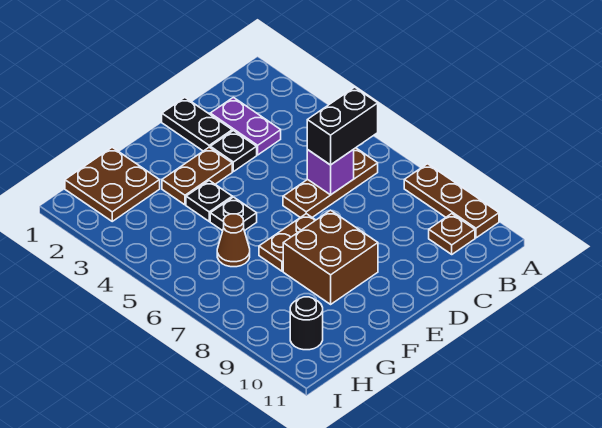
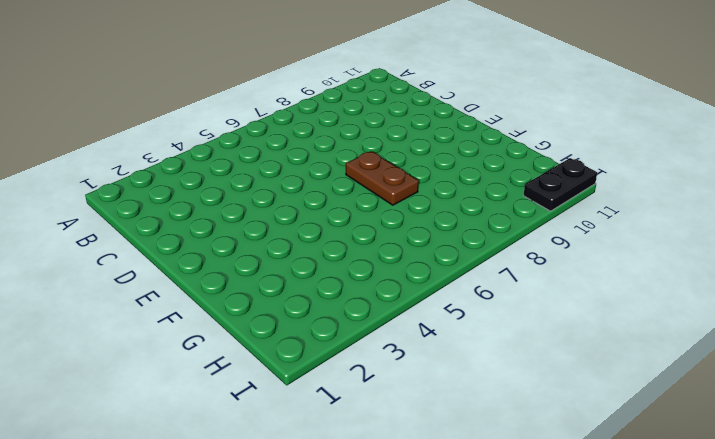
black plate I10:I11 level 1 -> black plate D1:D2 level 1
none -> brown plate A8:A10 level 1
none -> brown plate B6:D6 level 1
none -> brown plate B10 level 1

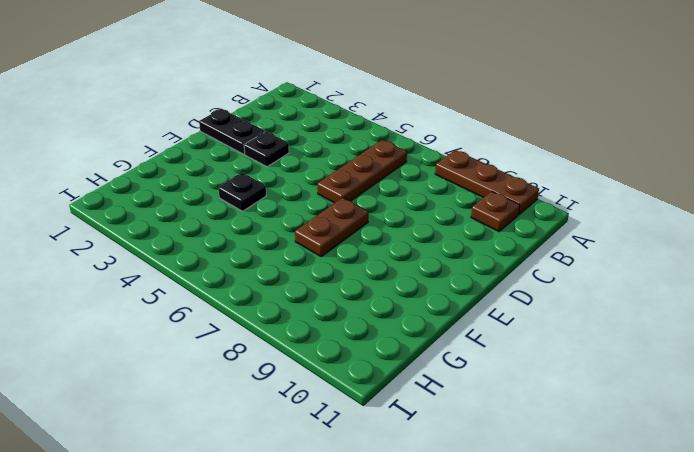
none -> purple plate C2:C3 level 1
none -> brown plate E3:F3 level 1
none -> brown brick E8:F9 level 1

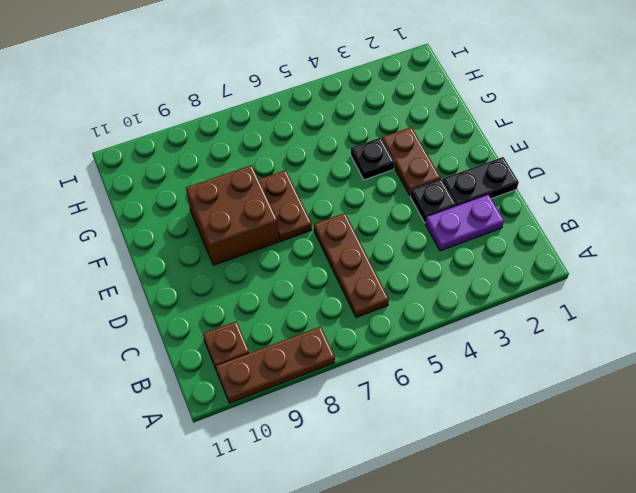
none -> black plate F5 level 1
none -> brown plate G1:H2 level 1
none -> brown cone G6 level 1

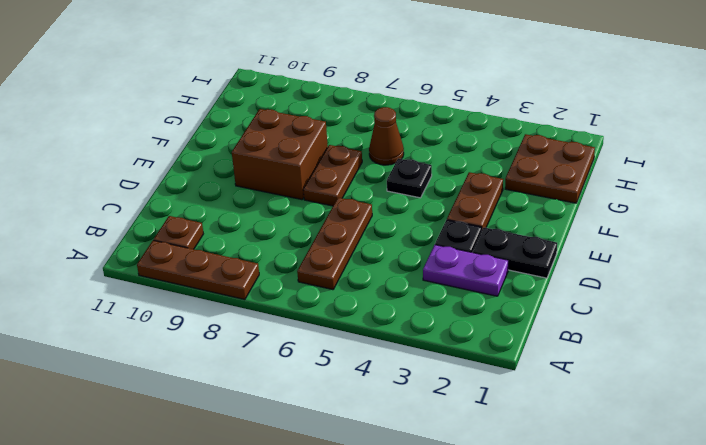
none -> black plate F4 level 1
none -> black round brick H10 level 1
none -> purple brick C6 level 2

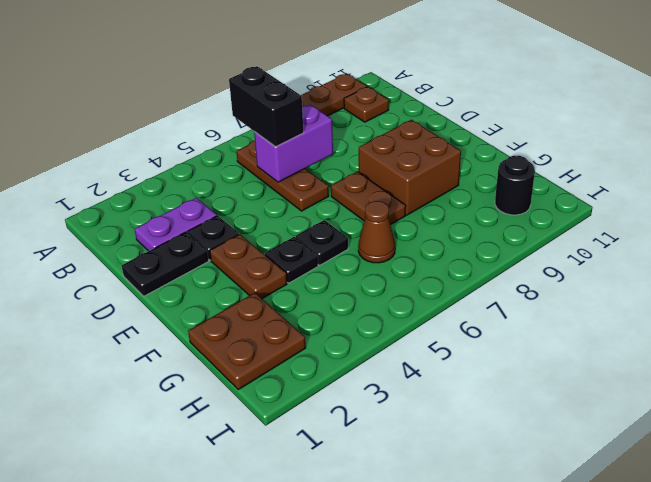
purple brick C6:C7 level 2 -> purple brick C6 level 2

